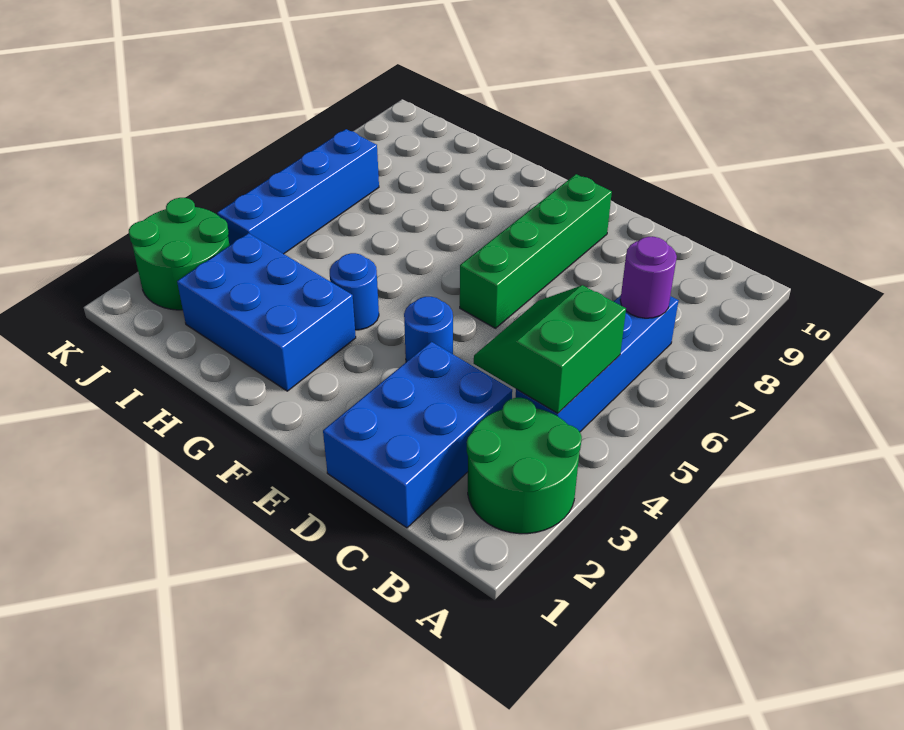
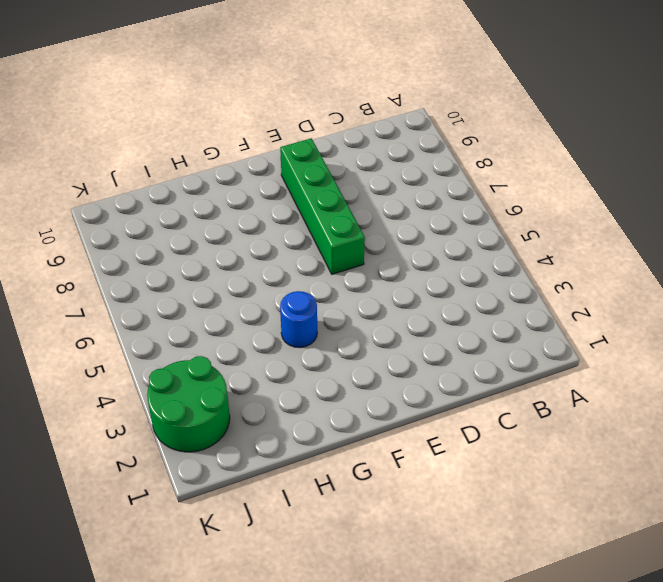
none -> green round brick A2:B3 level 1
none -> blue brick B4:B7 level 1

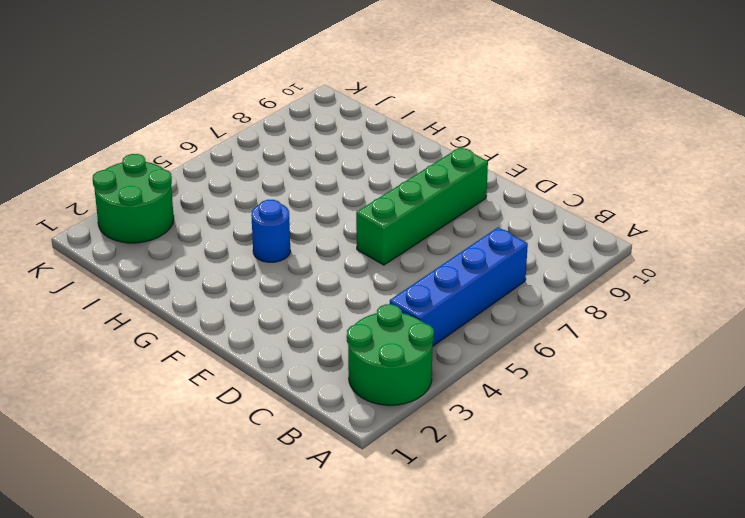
none -> blue brick C1:D3 level 1
none -> blue round brick E4 level 1

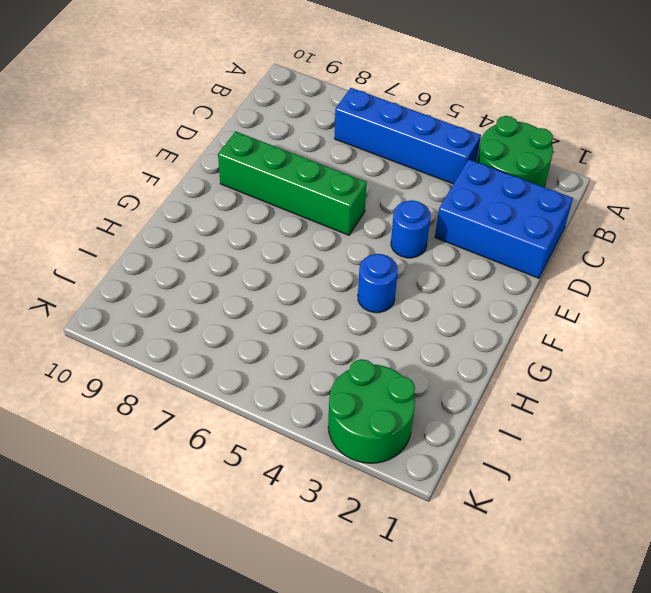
none -> blue brick G2:I3 level 1
none -> blue brick J4:J7 level 1

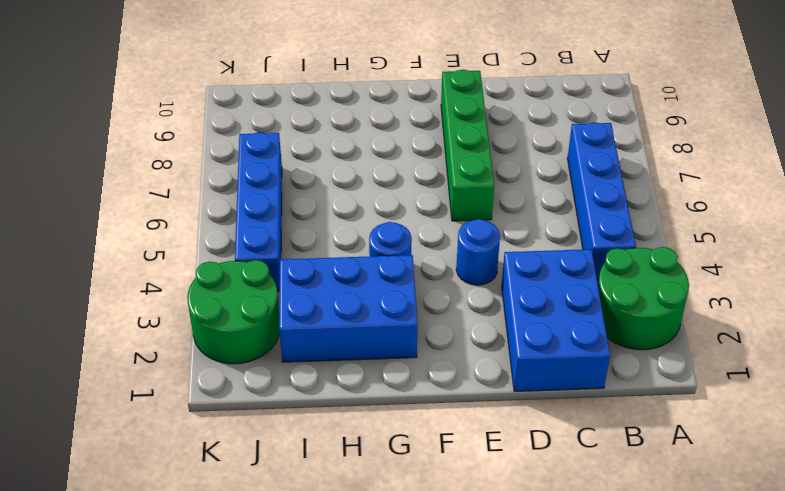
none -> green slope B4:C5 level 2 top B
none -> purple round brick B7 level 2

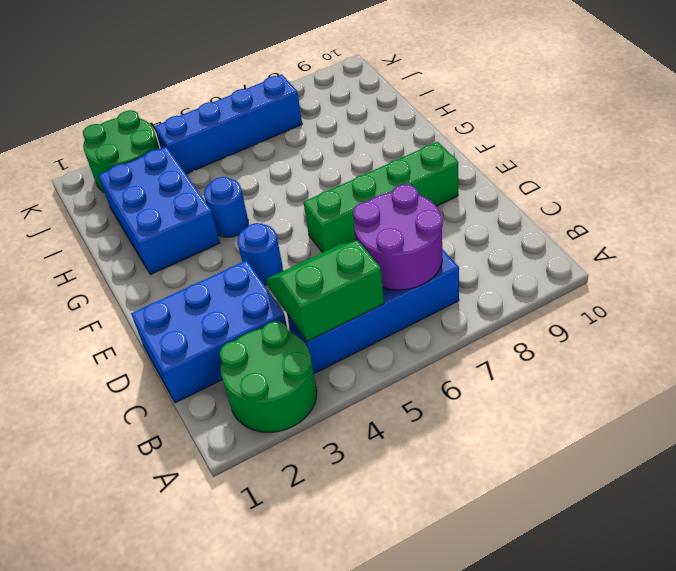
purple round brick B6:C7 level 2 -> purple round brick B7 level 2

